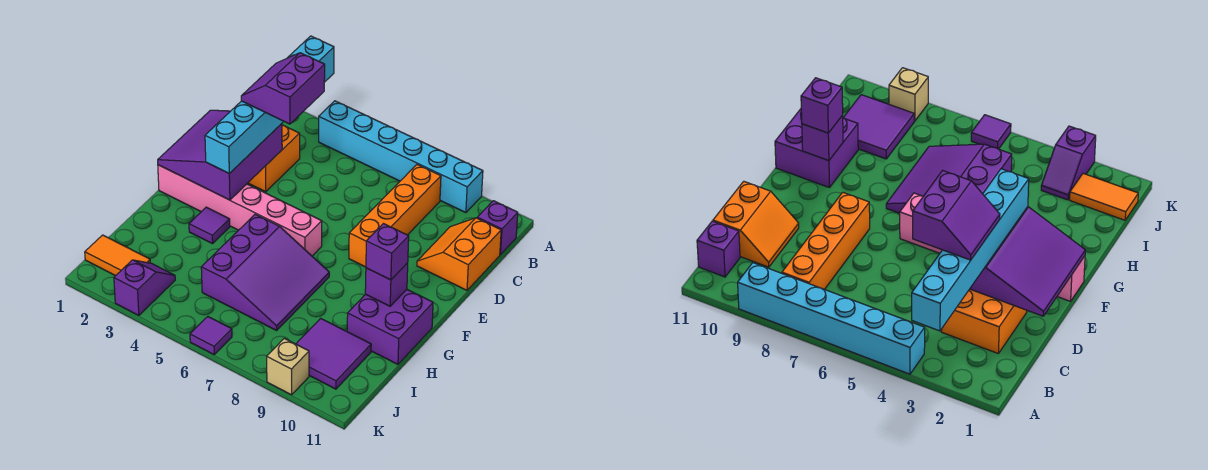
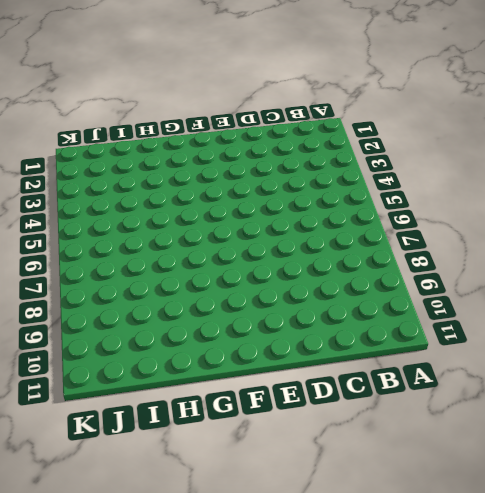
none -> cyan brick A4:A9 level 1
none -> orange brick B8:E8 level 1
none -> purple brick B11 level 1

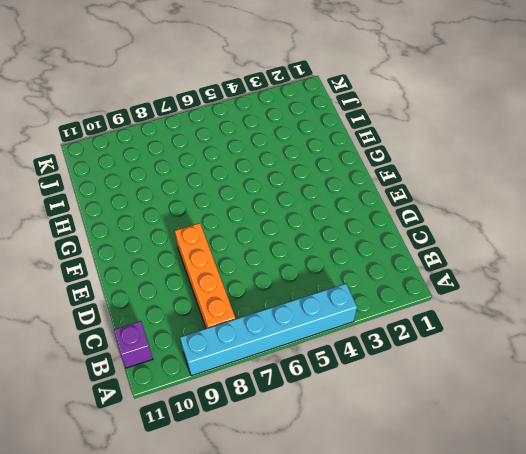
none -> orange brick C2:D3 level 1
none -> orange slope C10:D11 level 1 top 11
none -> pink brick F1:F6 level 1

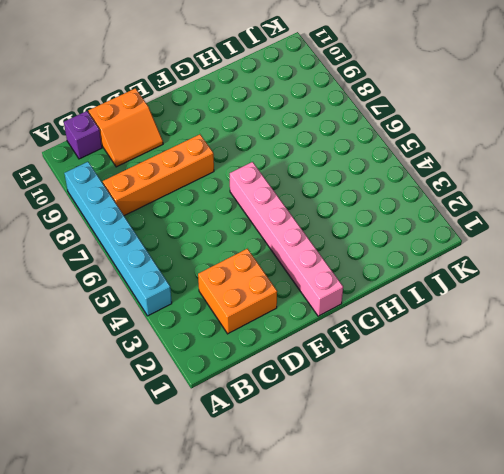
none -> purple tile G3 level 1
none -> purple slope G5:I7 level 1 top 5
none -> purple brick G10:H11 level 1

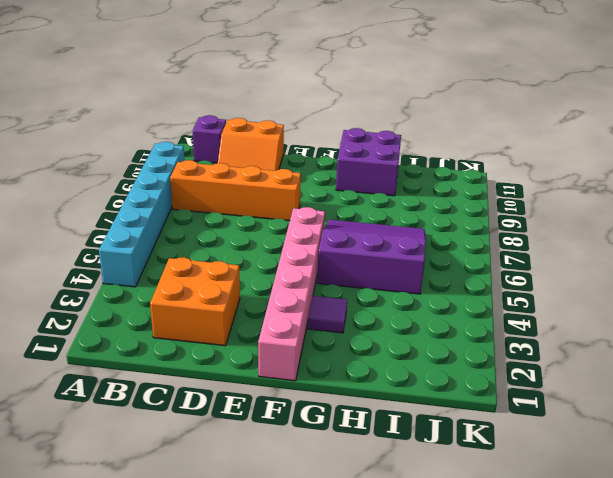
none -> purple tile I9:J10 level 1
none -> orange tile J1:J2 level 1
none -> purple slope J3:K3 level 1 top K

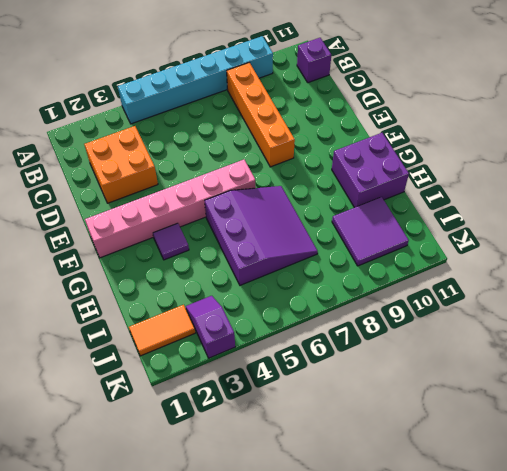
none -> orange slope C10:D11 level 1 top 11
none -> purple tile K6 level 1
none -> tan brick K9 level 1

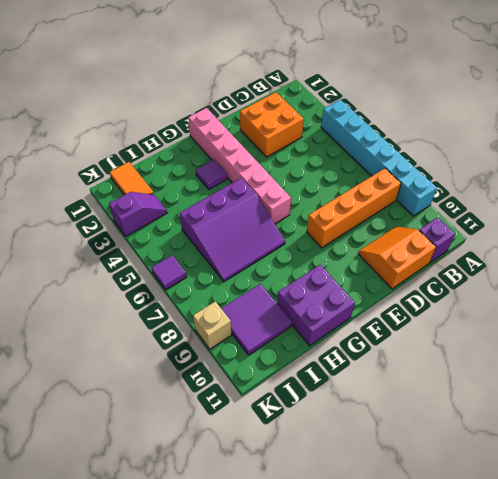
none -> purple slope D1:F3 level 2 top 3
none -> purple brick G10 level 2
none -> cyan brick A3:F3 level 3

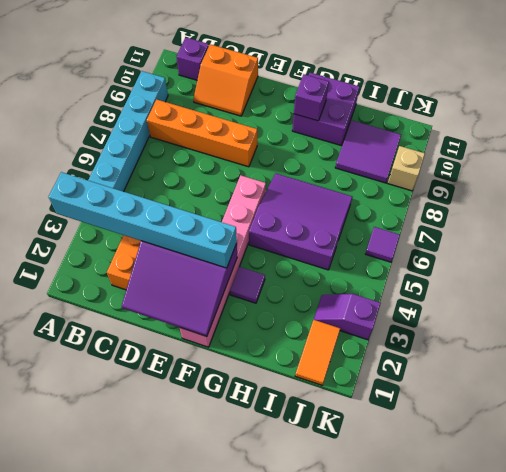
none -> purple brick G10 level 3
none -> purple slope C3:D4 level 4 top 4

